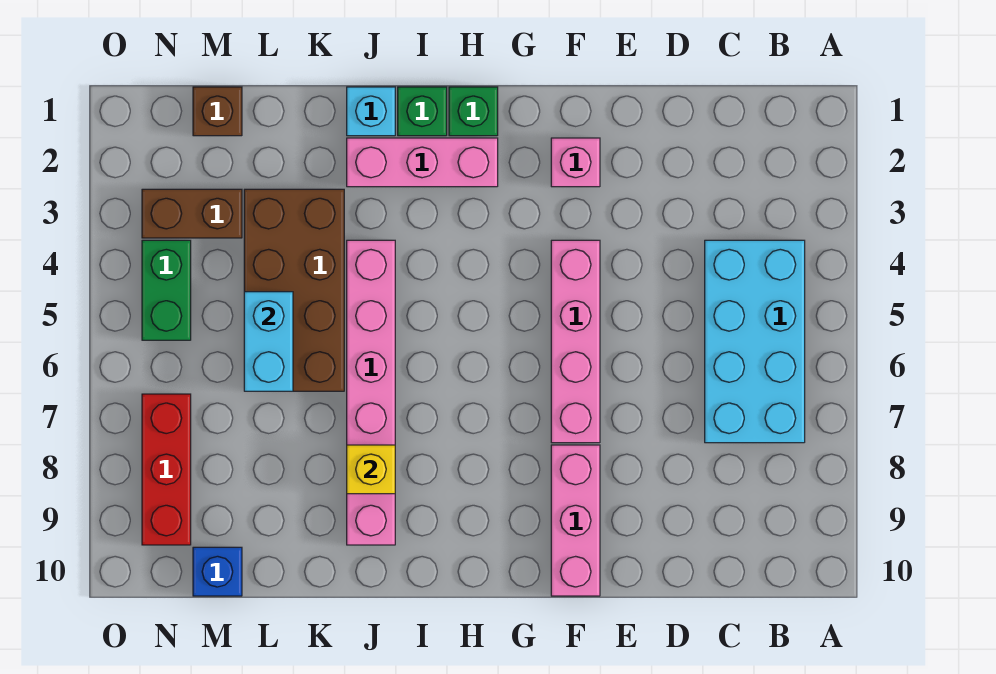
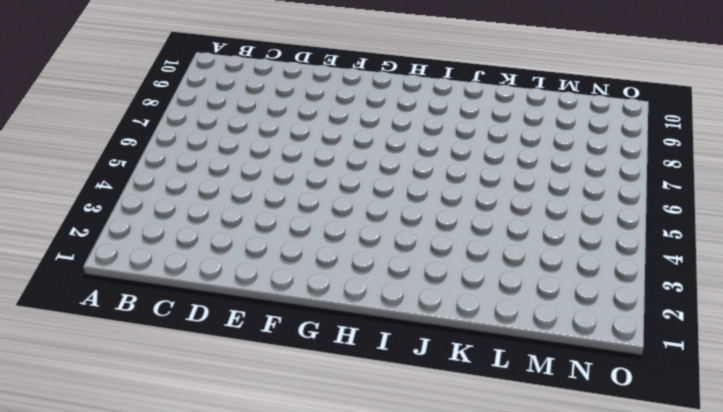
none -> cyan brick B4:C7 level 1
none -> pink brick F2 level 1
none -> pink brick F4:F7 level 1

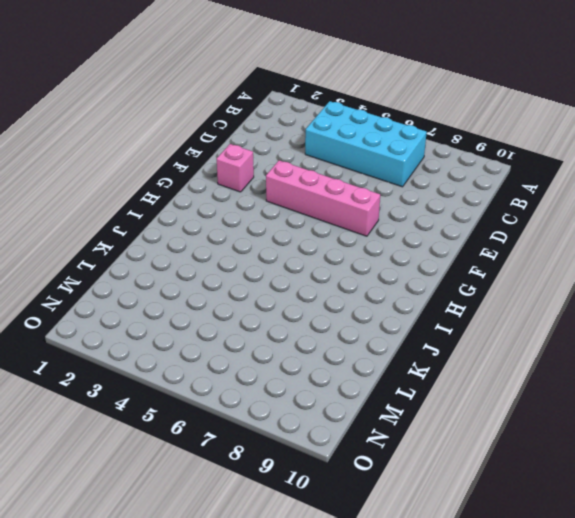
none -> pink brick F8:F10 level 1
none -> green brick H1 level 1
none -> pink brick H2:J2 level 1

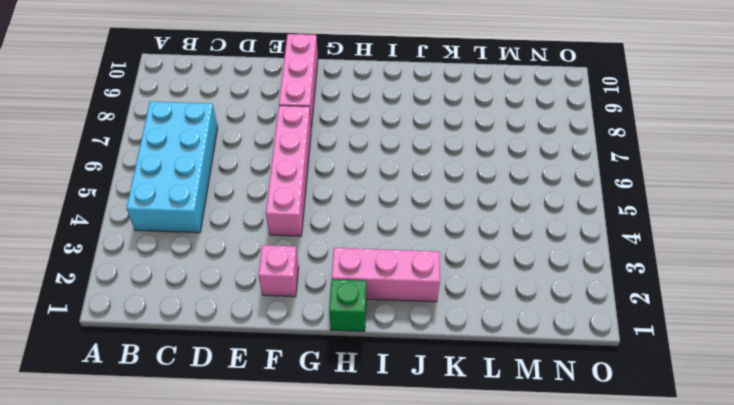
none -> green brick I1 level 1
none -> cyan brick J1 level 1
none -> pink brick J4:J9 level 1

